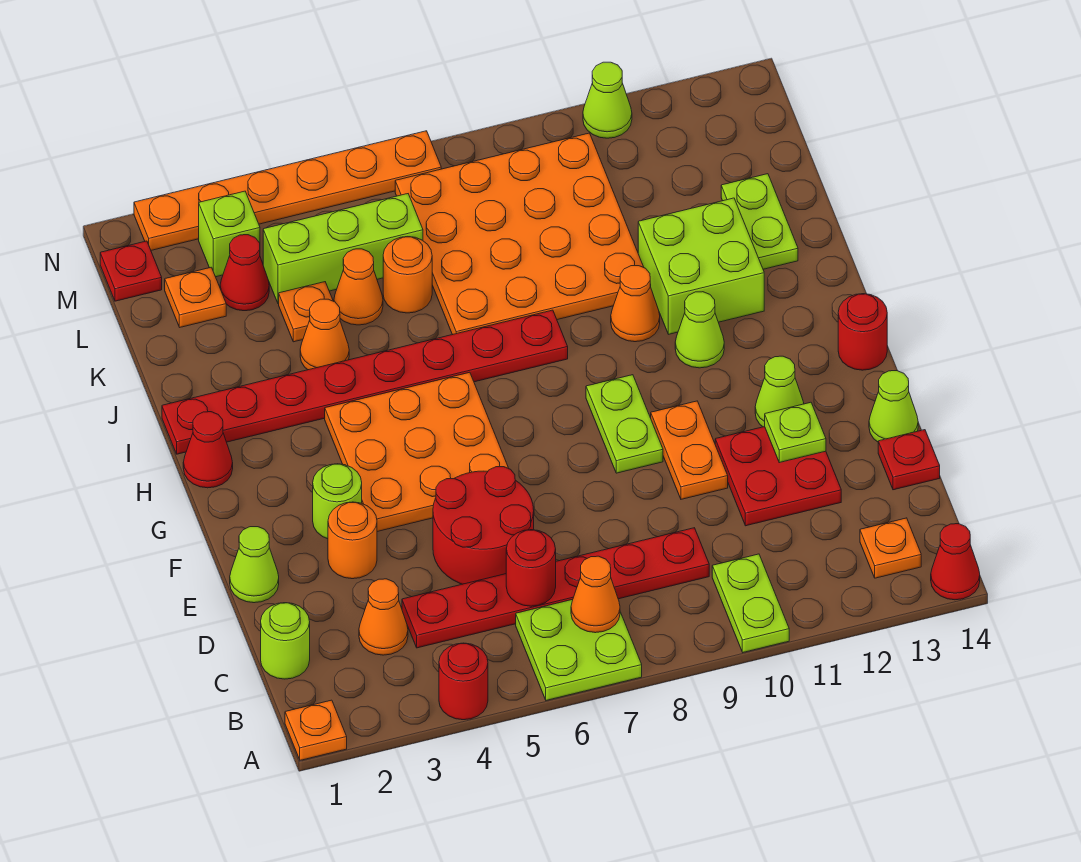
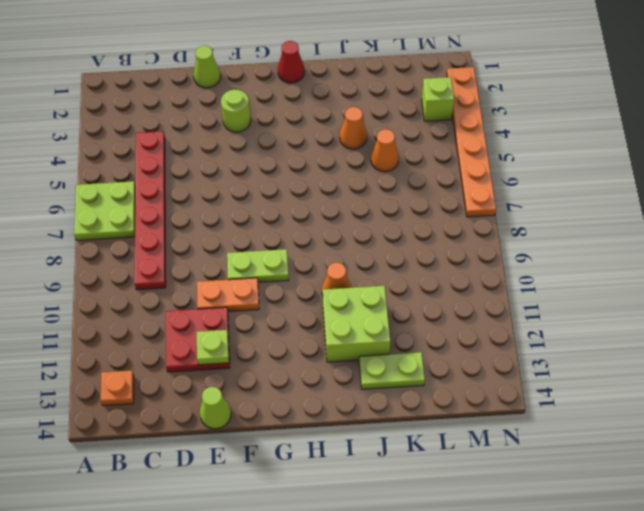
none -> orange plate A1 level 1
none -> red round brick A4 level 1
none -> lime plate A10:B10 level 1
none -> red cone A14 level 1

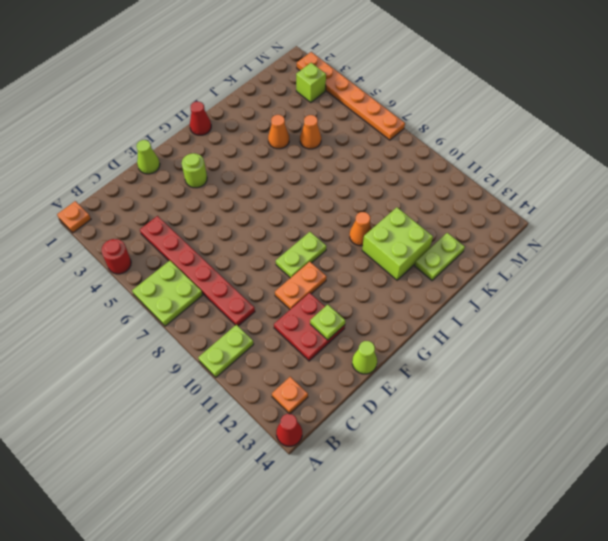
none -> lime round brick C1 level 1
none -> orange cone C3 level 1
none -> red round brick D5:E6 level 1
none -> red plate D14 level 1

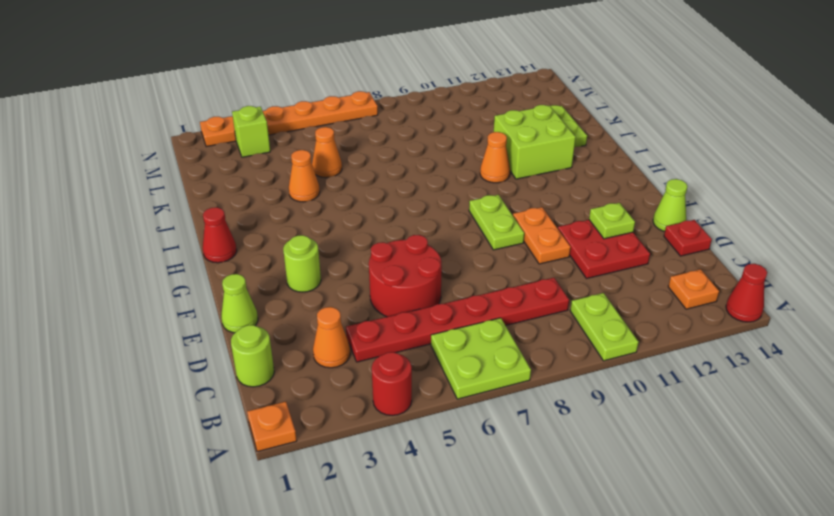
none -> orange round brick E3 level 1
none -> orange plate F4:H6 level 1
none -> lime cone F12 level 1
none -> red round brick G14 level 1

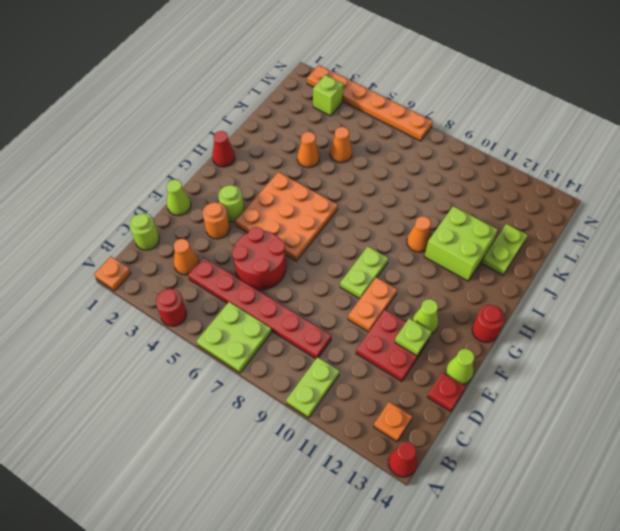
none -> lime cone H11 level 1
none -> red plate I1:I8 level 1
none -> orange plate J7:M10 level 1
none -> orange plate K4 level 1

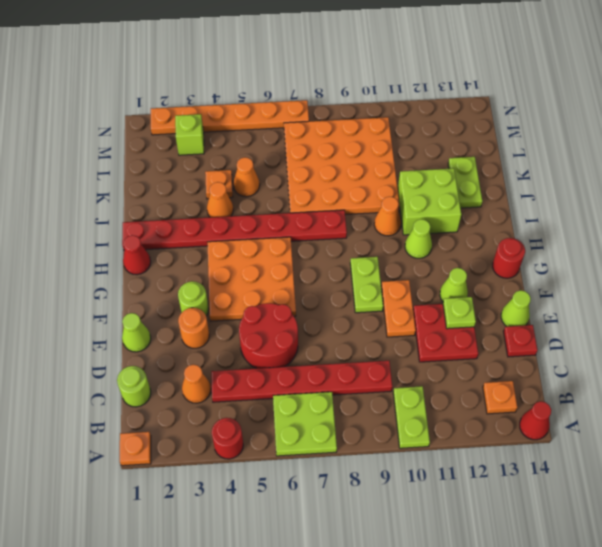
none -> orange round brick K6 level 1
none -> orange plate L2 level 1
none -> red cone L3 level 1
none -> lime brick L4:L6 level 1

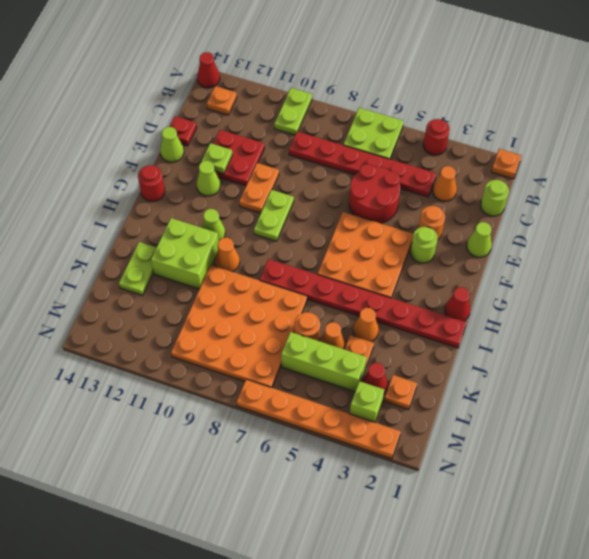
none -> red plate M1 level 1
none -> lime cone N11 level 1
none -> orange cone B7 level 2
none -> red round brick C6 level 2

